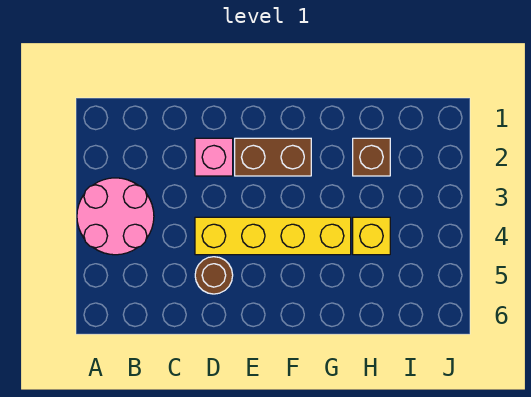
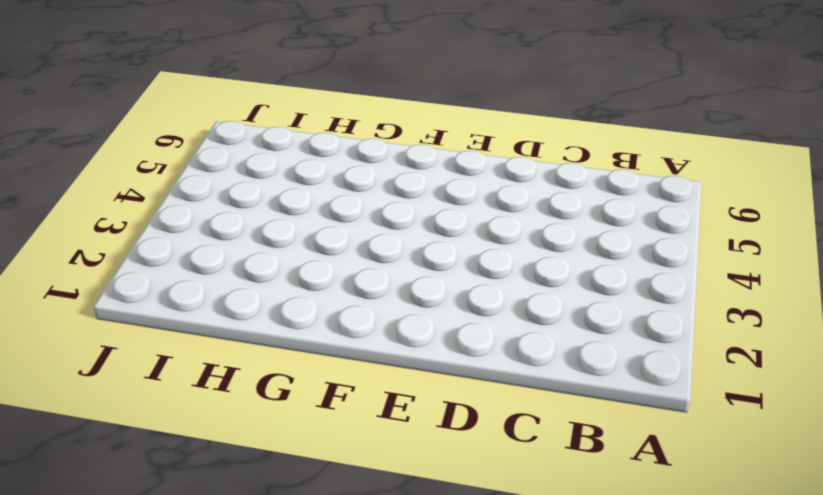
none -> pink round brick A3:B4 level 1
none -> pink brick D2 level 1

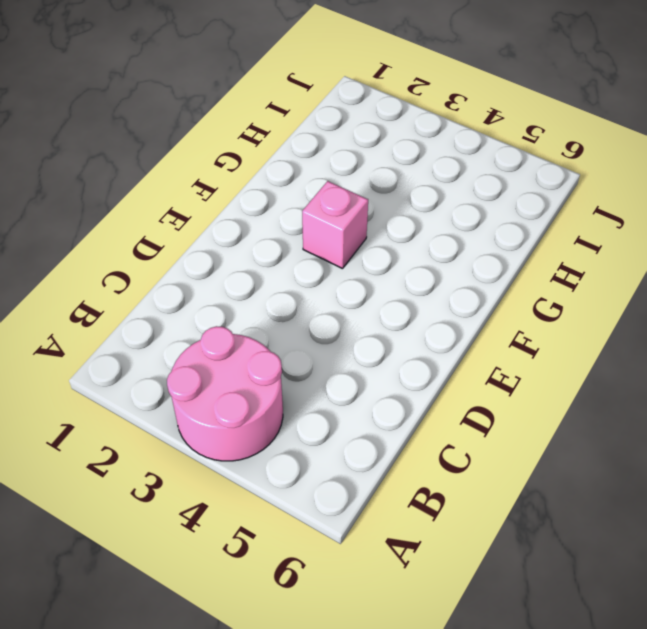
pink brick F3 level 1 -> pink brick D2 level 1
none -> yellow brick D4:G4 level 1
none -> brown round brick D5 level 1

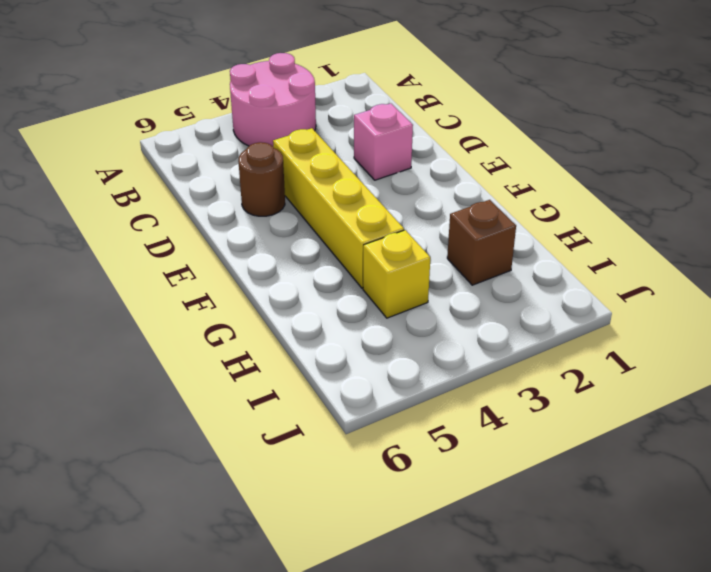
none -> brown brick E2:F2 level 1

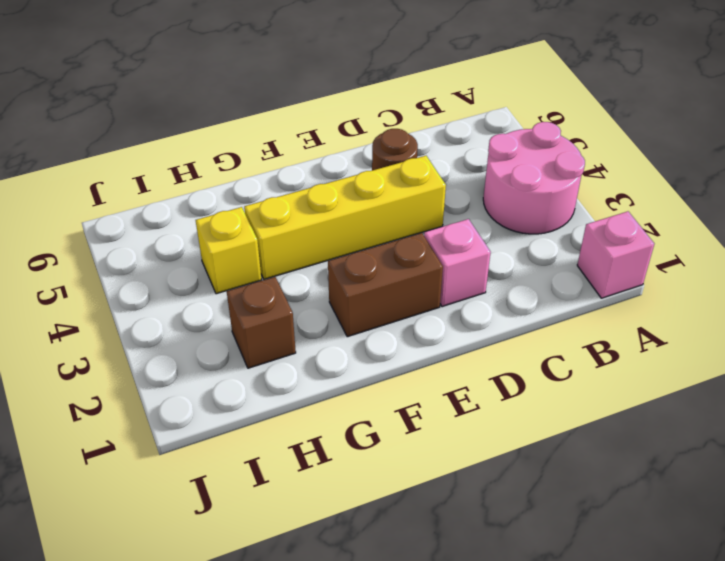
pink brick A1 level 1 -> none

